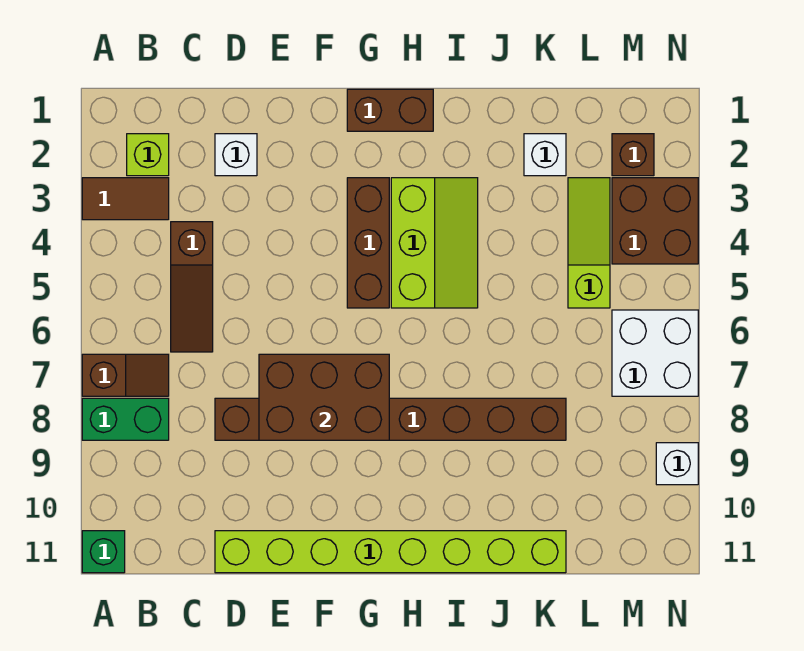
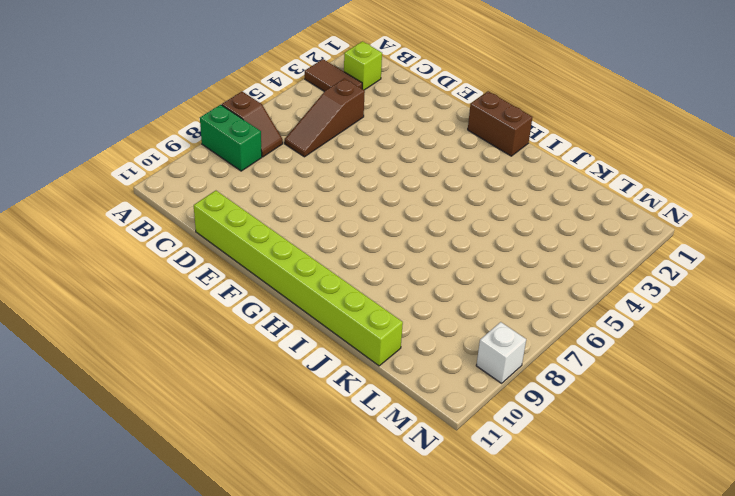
none -> green brick A11 level 1
none -> white brick D2 level 1
none -> brown brick D8:K8 level 1

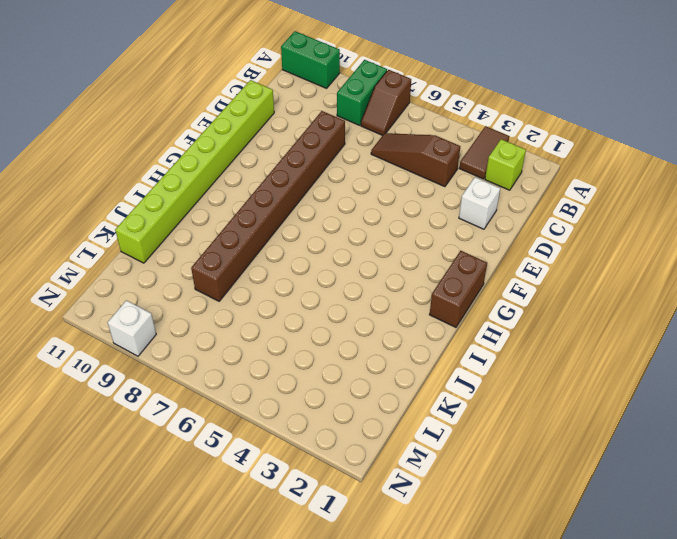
green brick A10:A11 level 1 -> green brick A11 level 1
none -> brown brick G3:G5 level 1
none -> lime slope H3:I5 level 1 top H
none -> white brick K2 level 1

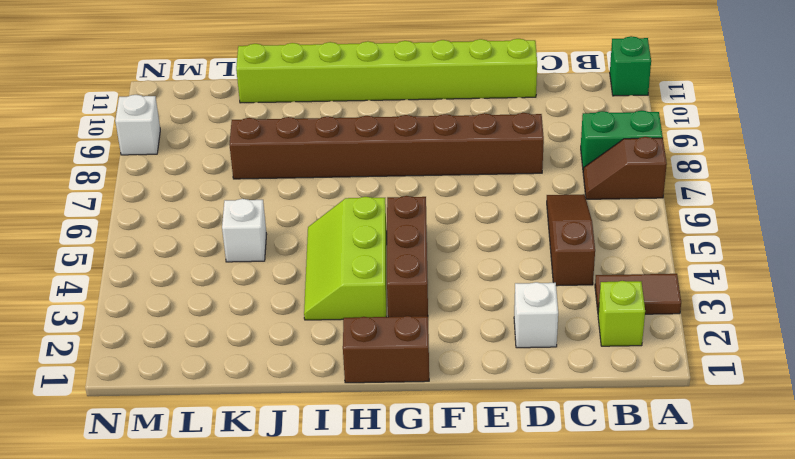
white brick K5 level 1 -> white brick K2 level 1
none -> lime slope L3:L5 level 1 top 5
none -> brown brick M2 level 1
none -> brown brick M3:N4 level 1

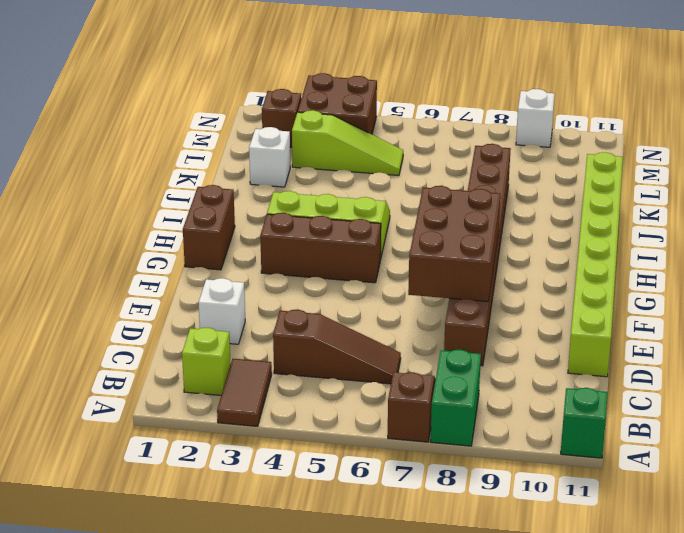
lime slope L3:L5 level 1 top 3 -> lime slope L3:L5 level 1 top 5
none -> white brick M6:N7 level 1

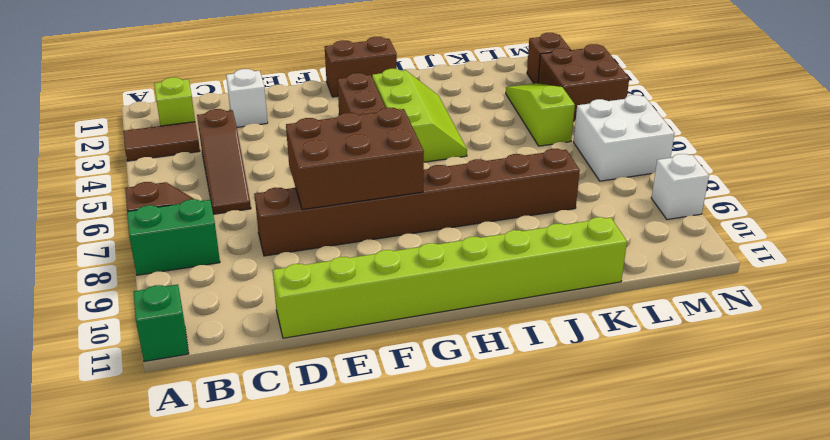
none -> white brick K2 level 1

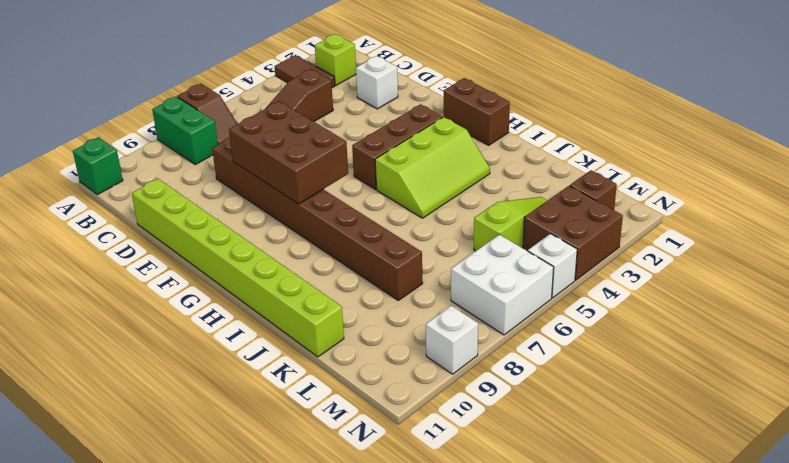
white brick N5 level 1 -> white brick K2 level 1

